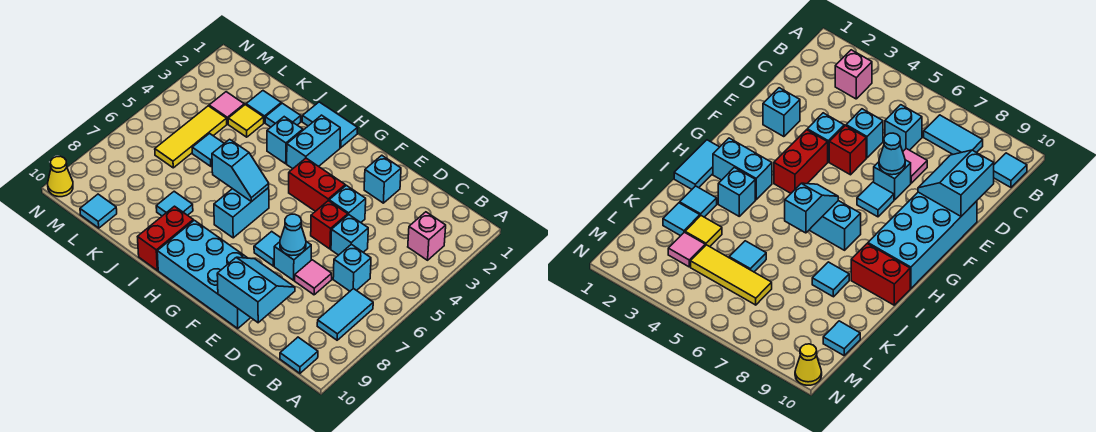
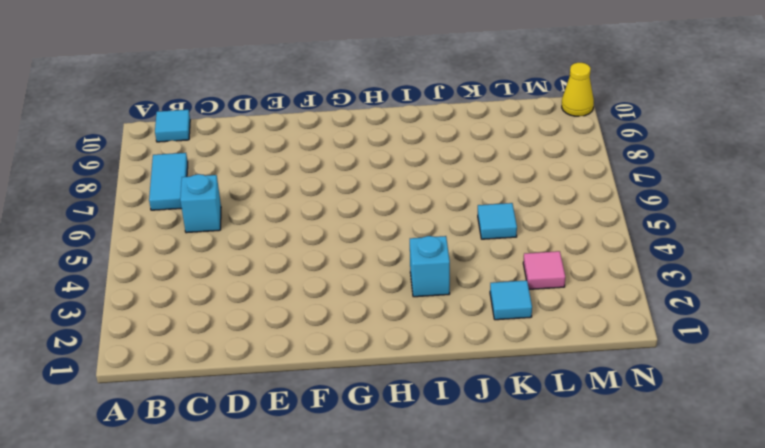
none -> pink brick B3 level 1
none -> cyan brick D5 level 1
none -> pink tile D7 level 1
none -> cyan brick E2 level 1

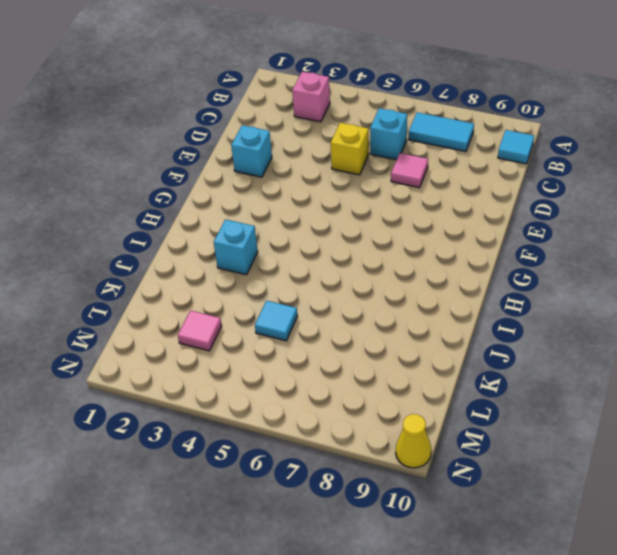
yellow brick D5 level 1 -> cyan brick D5 level 1
none -> cyan brick E4 level 1
none -> red brick E5 level 1
none -> cyan brick E7 level 1
none -> cyan brick E9:H10 level 1

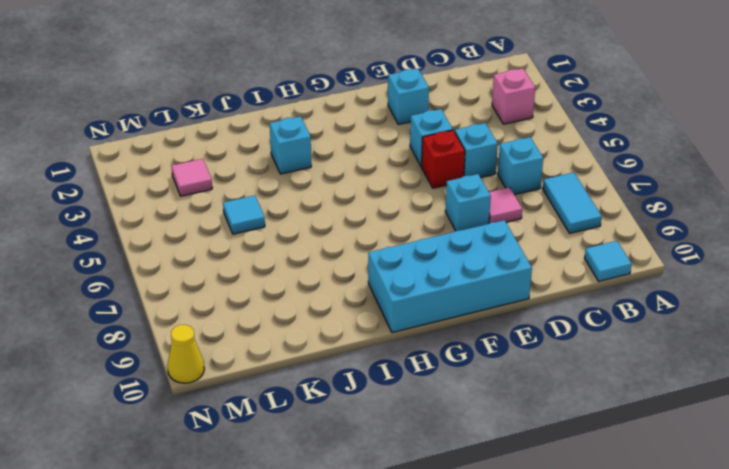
none -> red brick F4:G4 level 1
none -> cyan tile F7 level 1
none -> cyan tile H1:I1 level 1
none -> cyan brick H2:H3 level 1

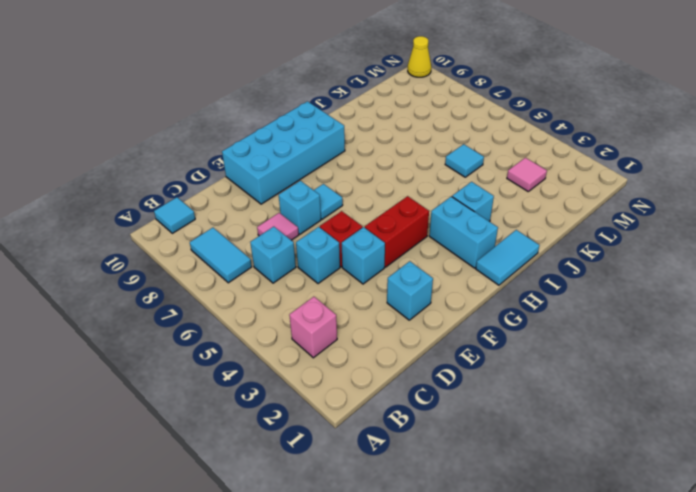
none -> cyan brick H6:H7 level 1
none -> red brick I9:I10 level 1
none -> cyan tile J2 level 1
none -> cyan tile J8 level 1

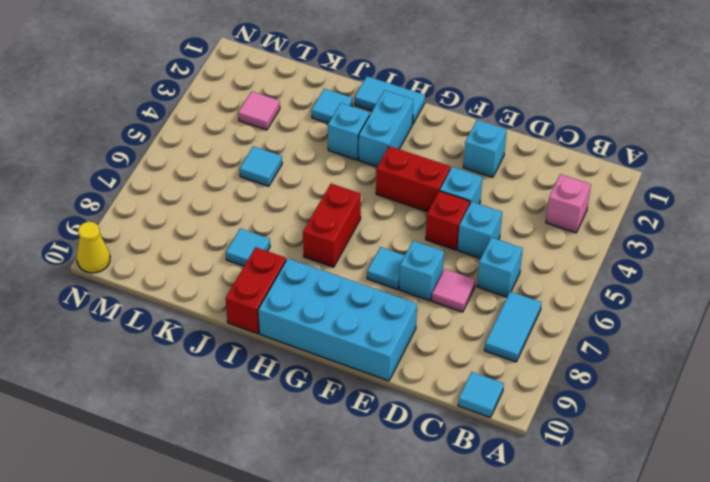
red brick H6:H7 level 1 -> cyan brick H6:H7 level 1
none -> cyan tile K2 level 1
none -> yellow tile K3 level 1
none -> yellow tile L4:L6 level 1
none -> cyan tile L10 level 1

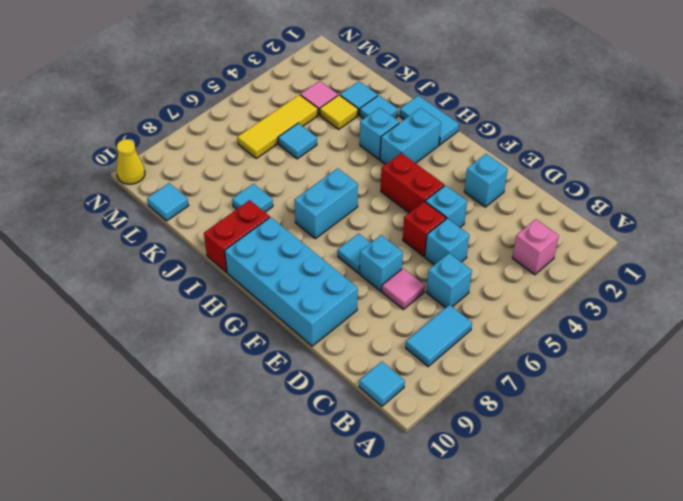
none -> cyan slope D9:E10 level 2 top 10
none -> cyan cone E7 level 2
none -> cyan slope H6:I6 level 2 top I

